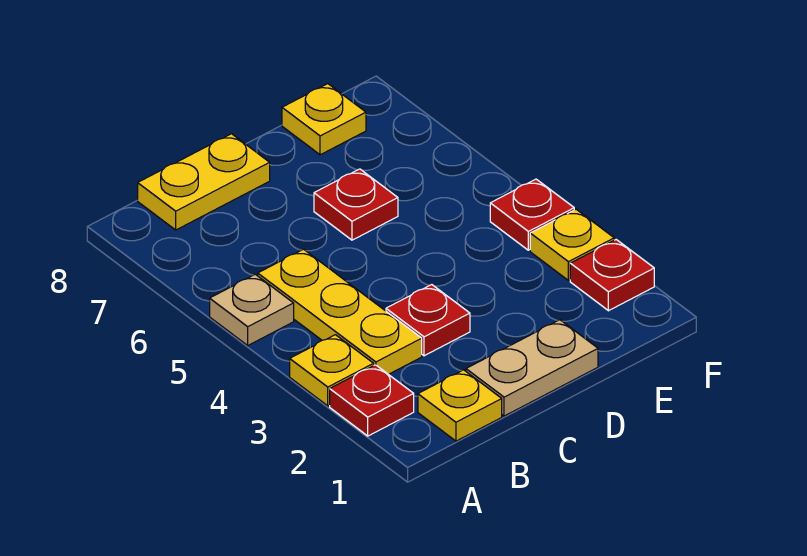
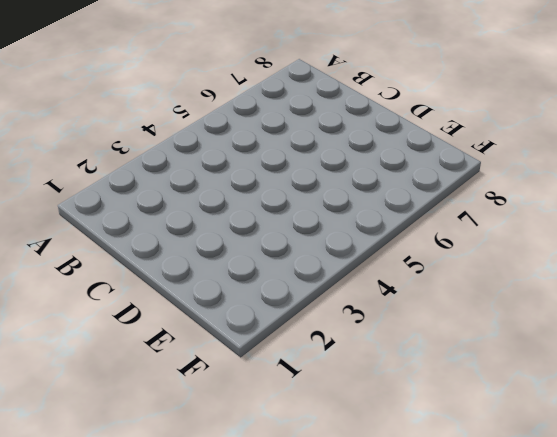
none -> red plate A2 level 1
none -> yellow plate A3 level 1
none -> tan plate A5 level 1

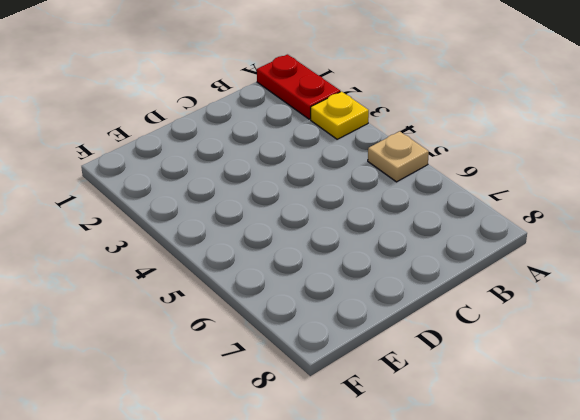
red plate A1:A2 level 1 -> red plate A2 level 1
none -> yellow plate B1 level 1
none -> yellow plate B3:B5 level 1
none -> yellow plate B8:C8 level 1

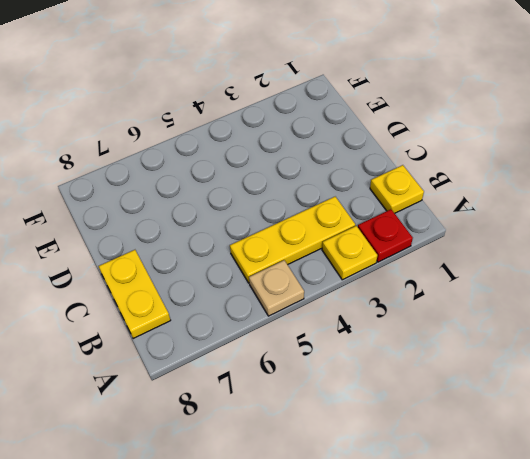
none -> tan plate C1:D1 level 1
none -> red plate C3 level 1
none -> red plate D6 level 1

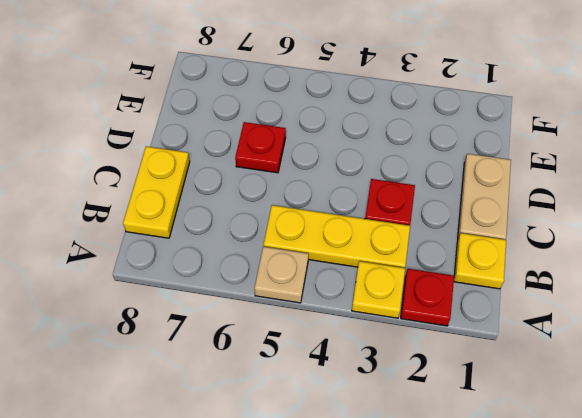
none -> yellow plate E8 level 1
none -> red plate F2 level 1
none -> yellow plate F3 level 1

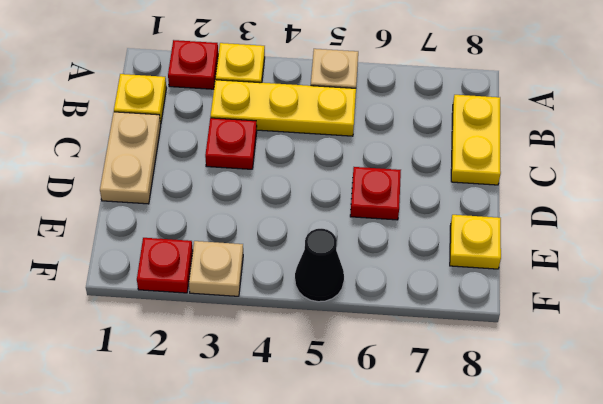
tan plate F3 level 1 -> yellow plate F3 level 1
black cone F5 level 1 -> none
none -> red plate F4 level 1

